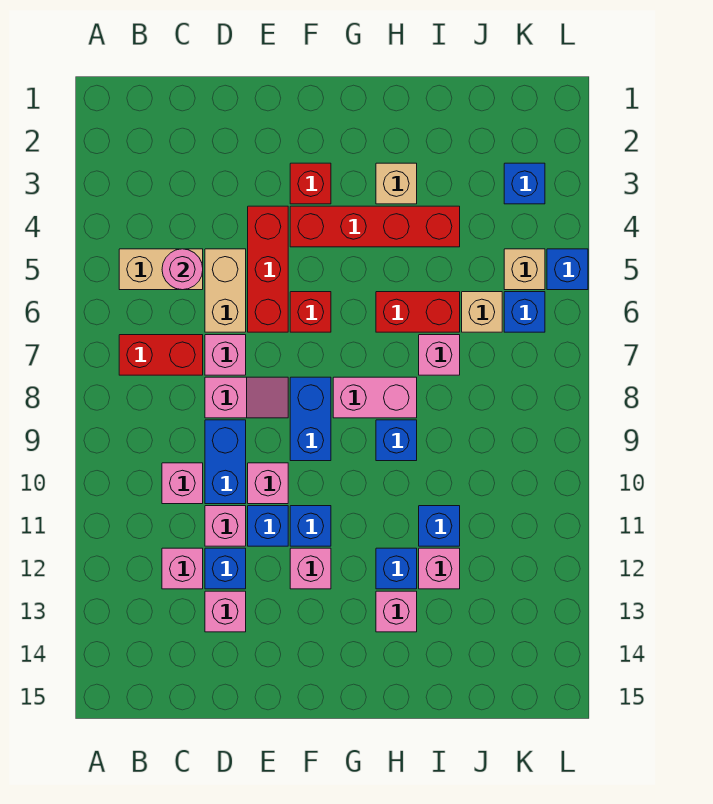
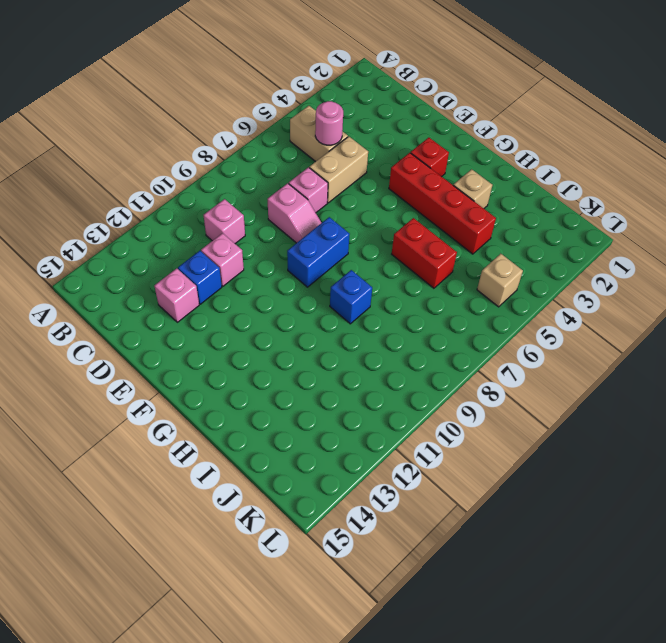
none -> red brick B7:C7 level 1
none -> pink brick C12 level 1
none -> blue brick D9:D10 level 1
none -> red brick E4:E6 level 1

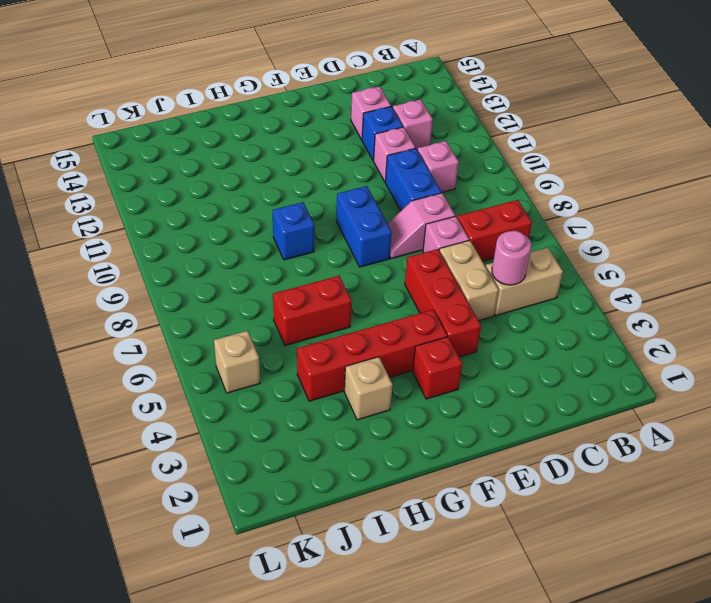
none -> pink brick E10 level 1
none -> blue brick E11 level 1
none -> red brick F6 level 1
none -> blue brick F11 level 1

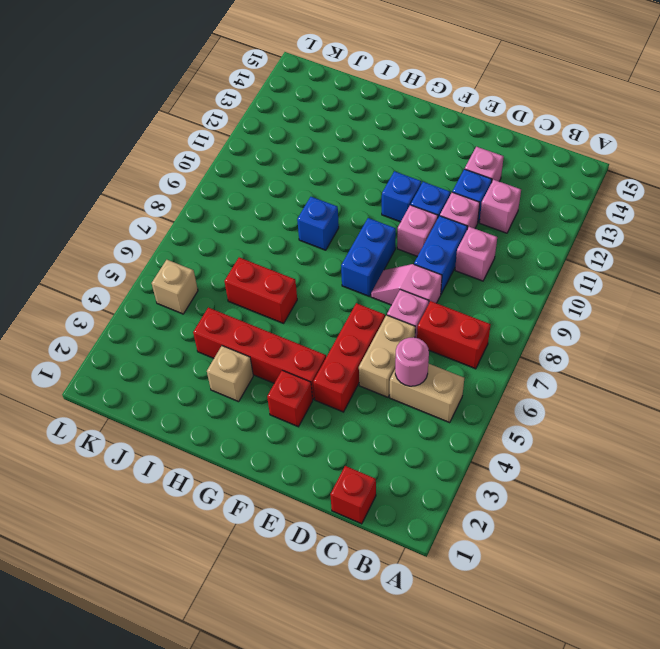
red brick C1 level 1 -> red brick F6 level 1
none -> pink brick F12 level 1
none -> pink brick G8:H8 level 1
none -> blue brick H12 level 1
none -> pink brick H13 level 1

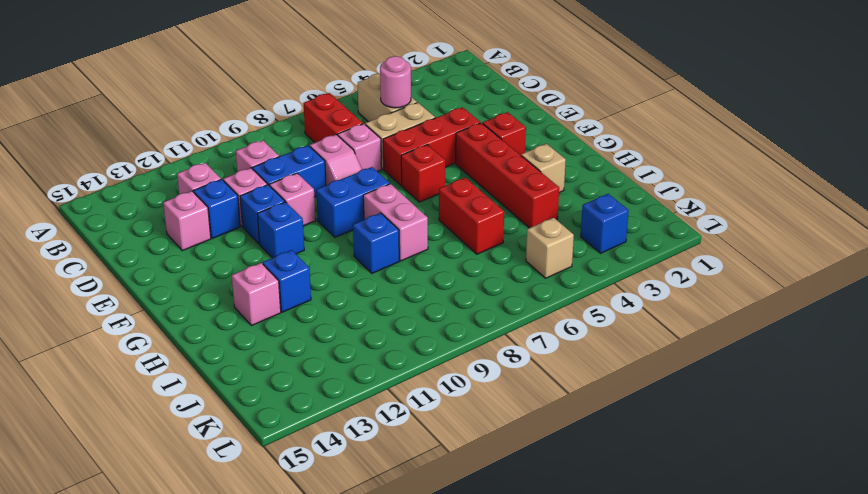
none -> pink brick F12 level 1
none -> pink brick I7 level 1
none -> blue brick I11 level 1
none -> pink brick I12 level 1

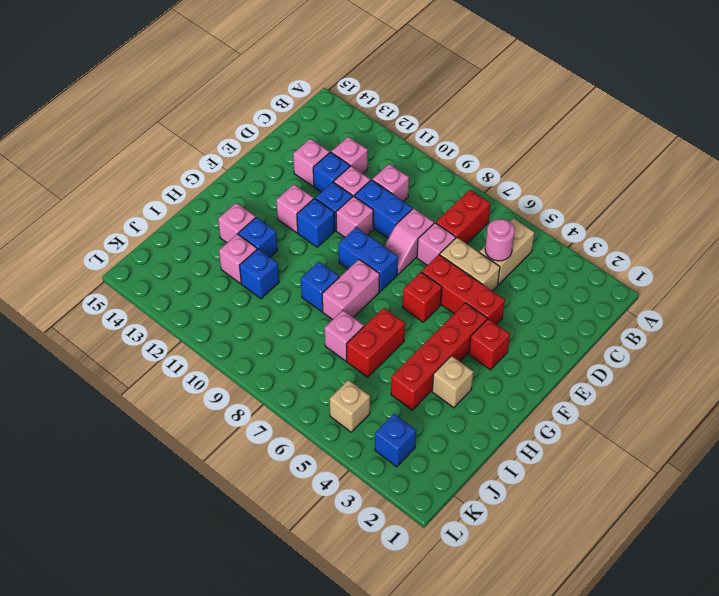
none -> tan brick J6 level 1
none -> blue brick K6 level 1
none -> blue brick L5 level 1

